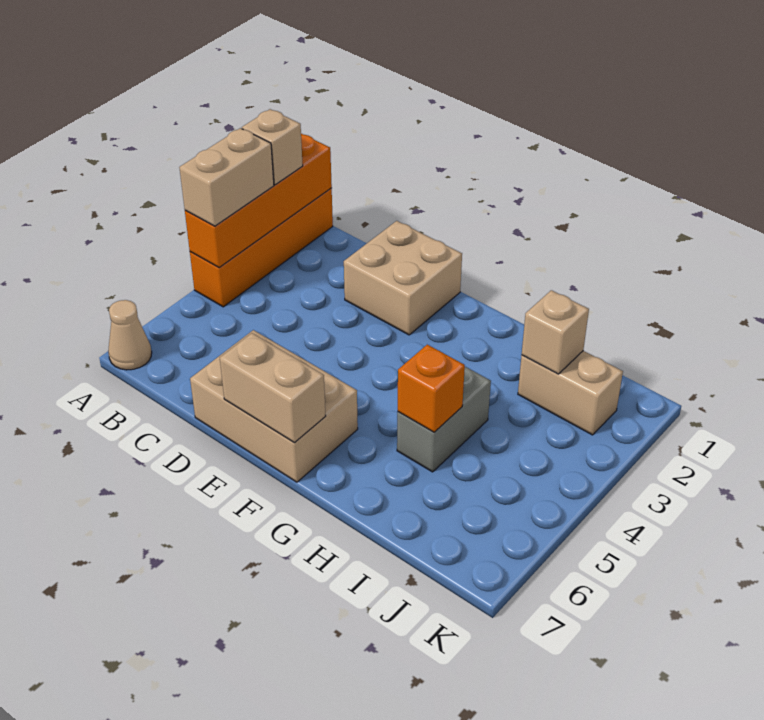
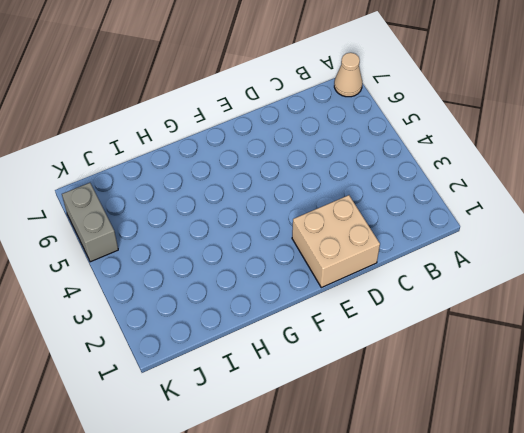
grey brick K5:K6 level 1 -> grey brick H4:H5 level 1
none -> orange brick A1:A4 level 1
none -> tan brick D6:F7 level 1
none -> tan brick I2:J2 level 1

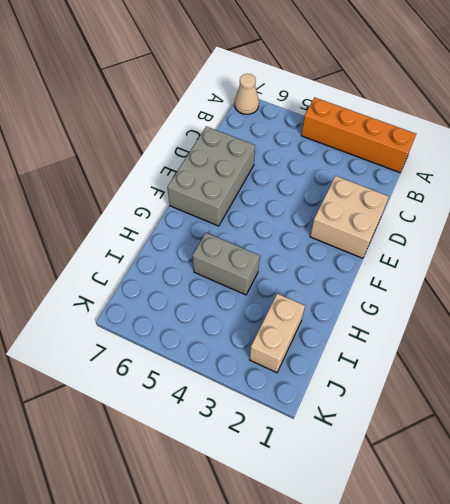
grey brick D6:F7 level 1 -> tan brick D6:F7 level 1
none -> orange brick A1:A4 level 2
none -> tan brick E7:F7 level 2
none -> orange brick H5 level 2

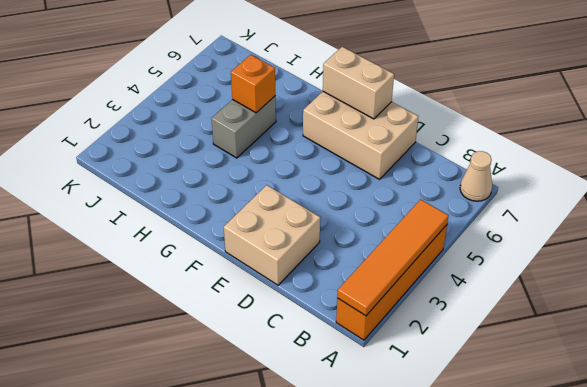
orange tile A1:A4 level 2 -> orange brick A1:A4 level 2
none -> tan brick I2:J2 level 1
none -> tan brick I2 level 2
none -> tan brick A2 level 3

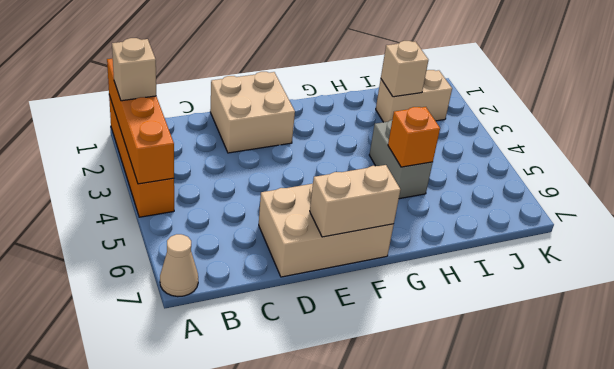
none -> tan brick A3:A4 level 3

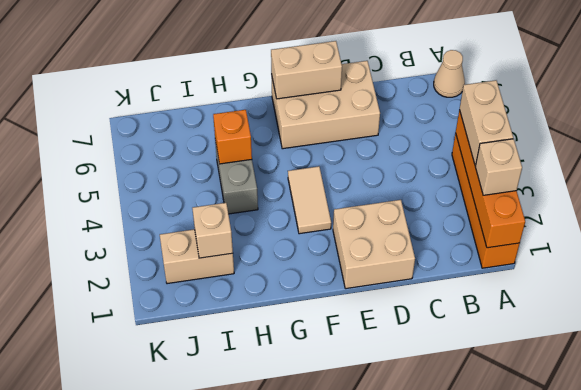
tan tile F3:F4 level 1 -> none

